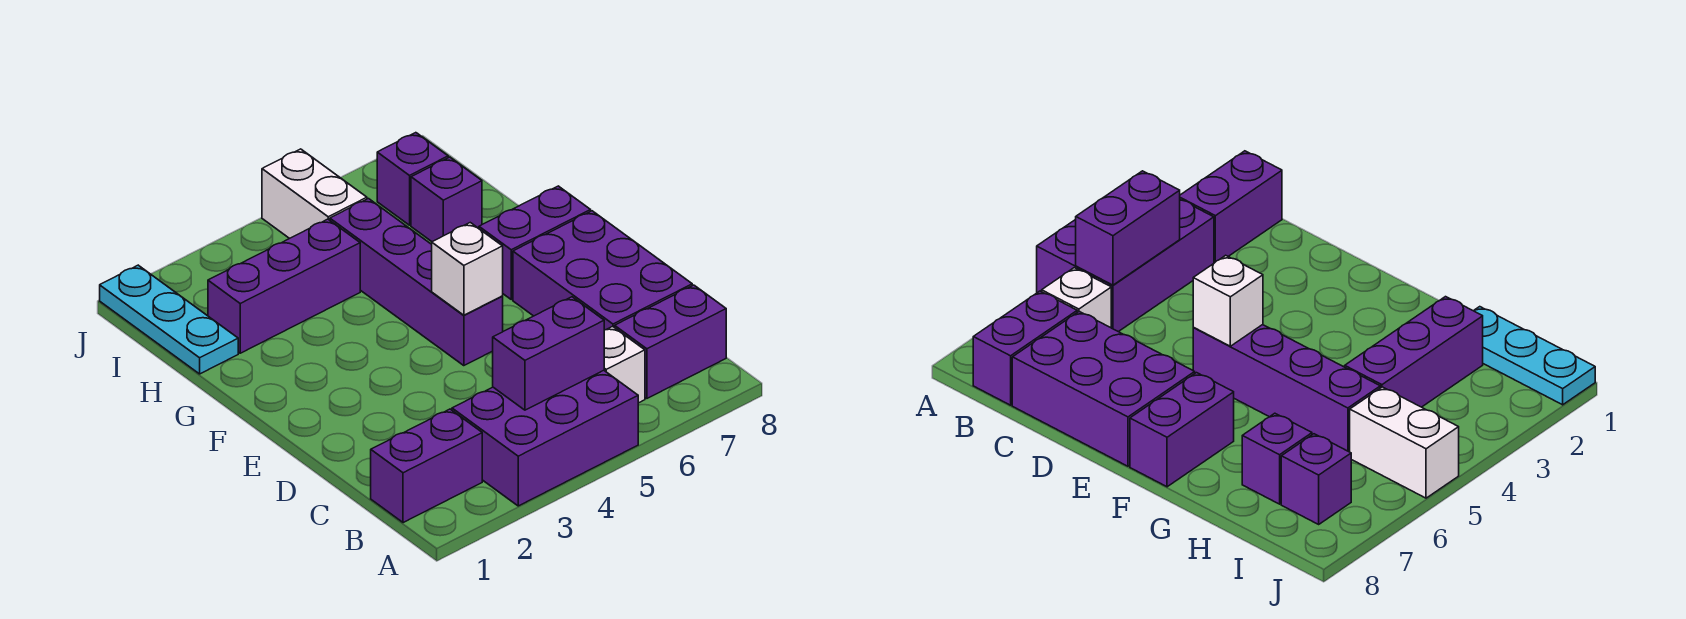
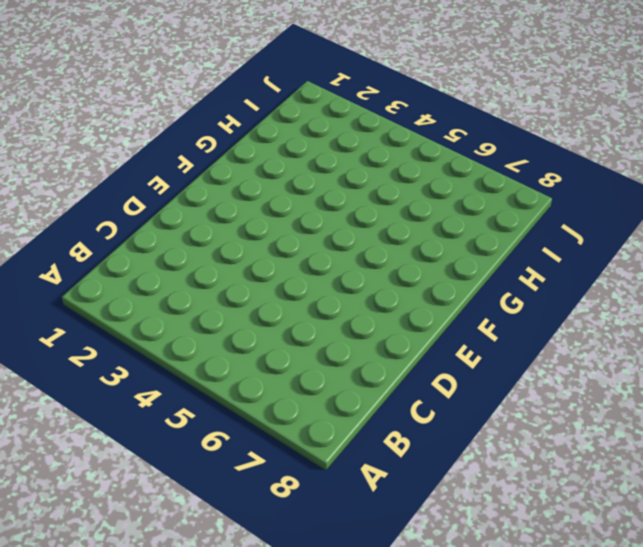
none -> purple brick A3:B5 level 1
none -> purple brick B1:B2 level 1
none -> white brick B6 level 1

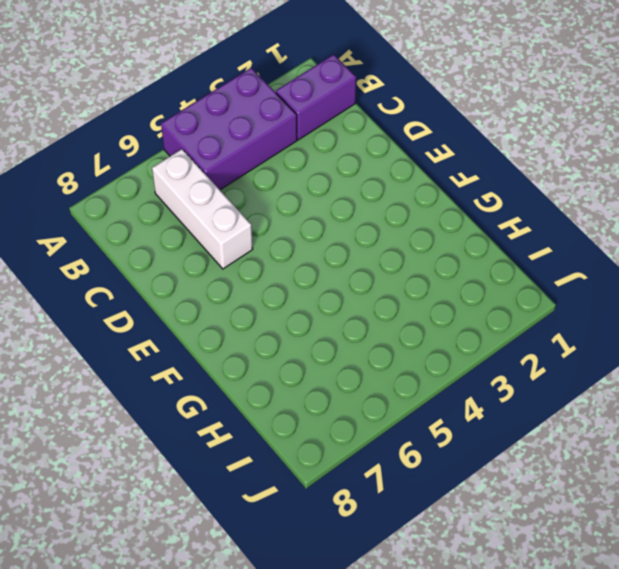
white brick B6:D6 level 1 -> white brick B6 level 1
none -> purple brick B7:B8 level 1
none -> purple brick C7:E8 level 1
none -> purple brick E5:H5 level 1

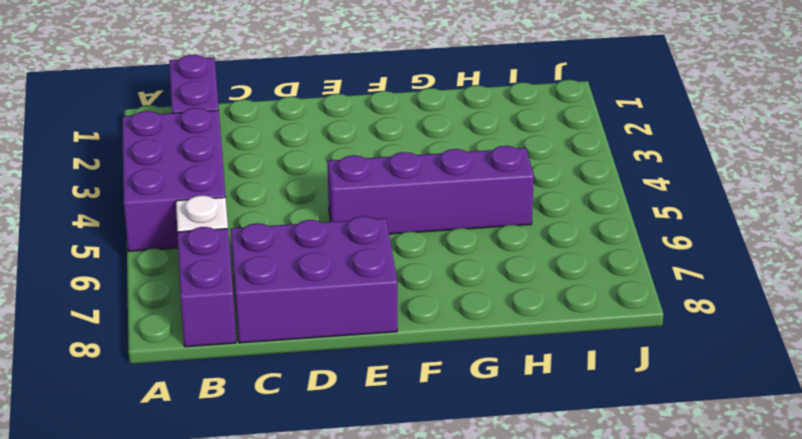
none -> purple brick F7:F8 level 1
none -> cyan plate H1:J1 level 1
none -> purple brick H2:H4 level 1

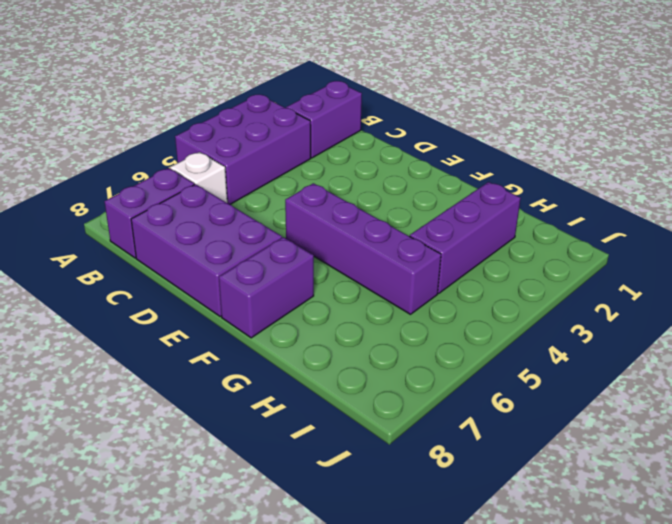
none -> cyan plate H1:J1 level 1
none -> purple brick H7 level 1
none -> white brick I5:J5 level 1

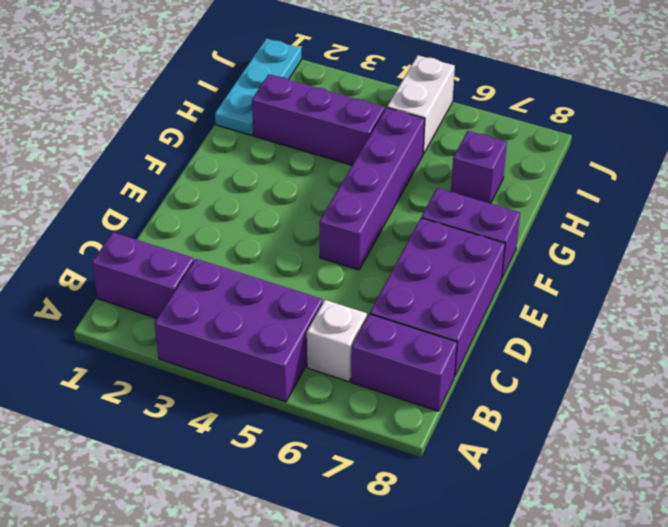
none -> purple brick I7 level 1
none -> purple brick B4:B5 level 2
none -> white brick E5 level 2

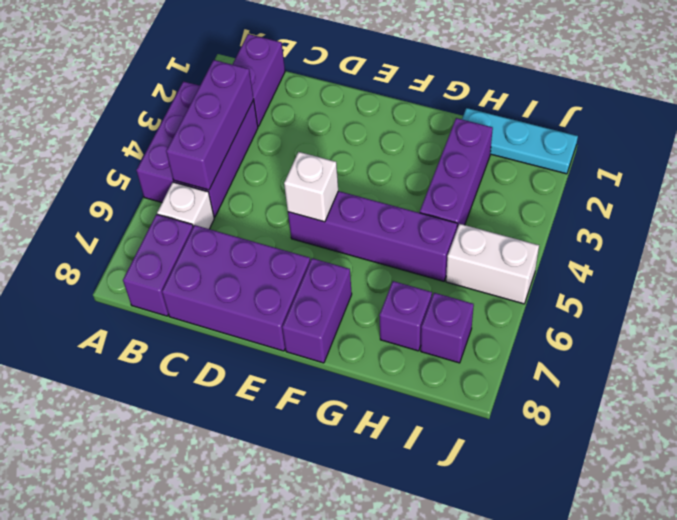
purple brick B3:B5 level 2 -> purple brick B4:B5 level 2

